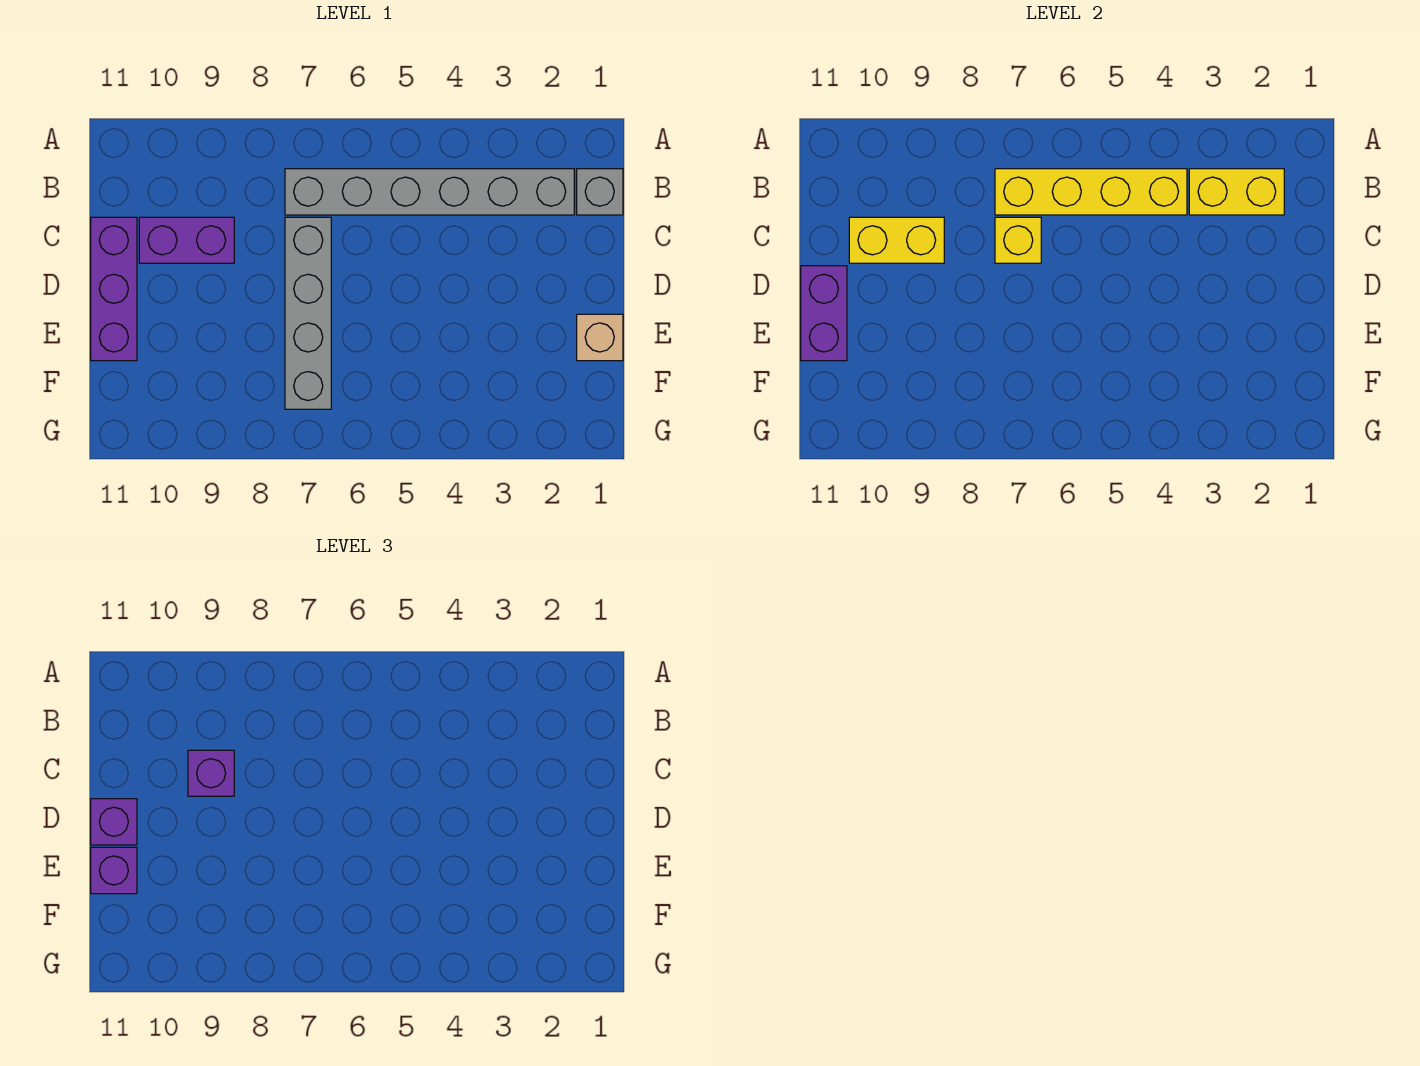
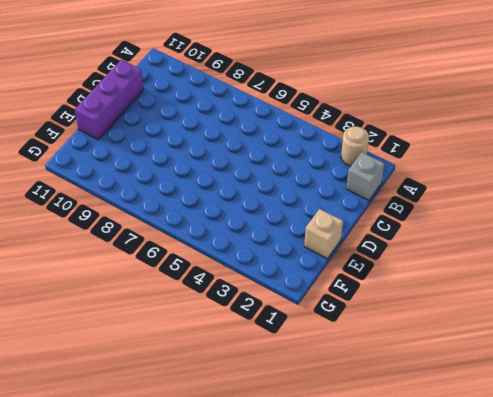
tan round brick A2 level 1 -> none
none -> grey brick B2:B7 level 1
none -> grey brick C7:F7 level 1
none -> purple brick C9:C10 level 1

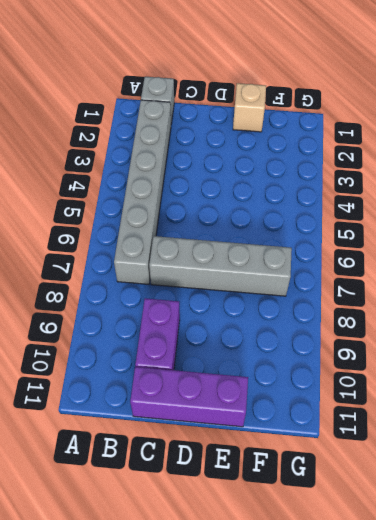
none -> yellow brick B2:B3 level 2
none -> yellow brick B4:B7 level 2
none -> yellow brick C7 level 2

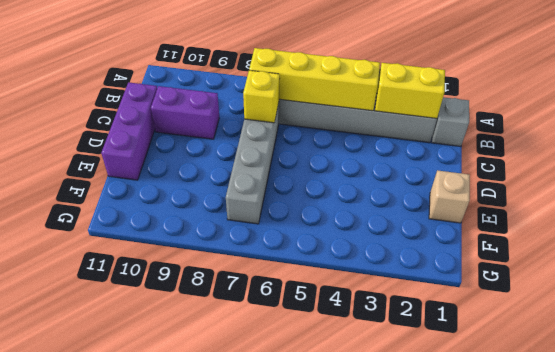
none -> yellow brick C9:C10 level 2
none -> purple brick D11:E11 level 2
none -> purple brick C9 level 3

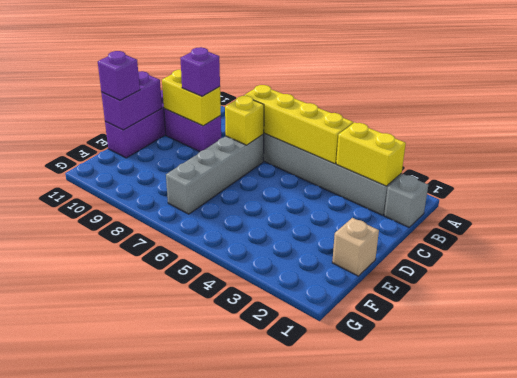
none -> purple brick D11 level 3

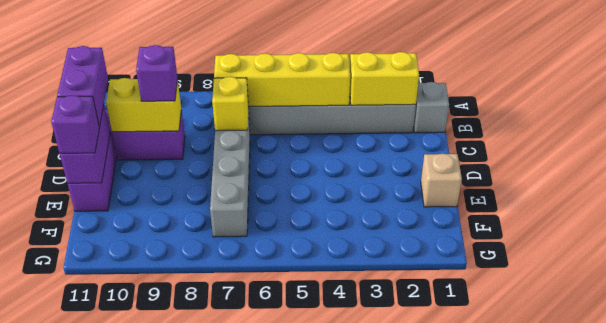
purple brick C11:D11 level 3 -> purple brick D11 level 3

